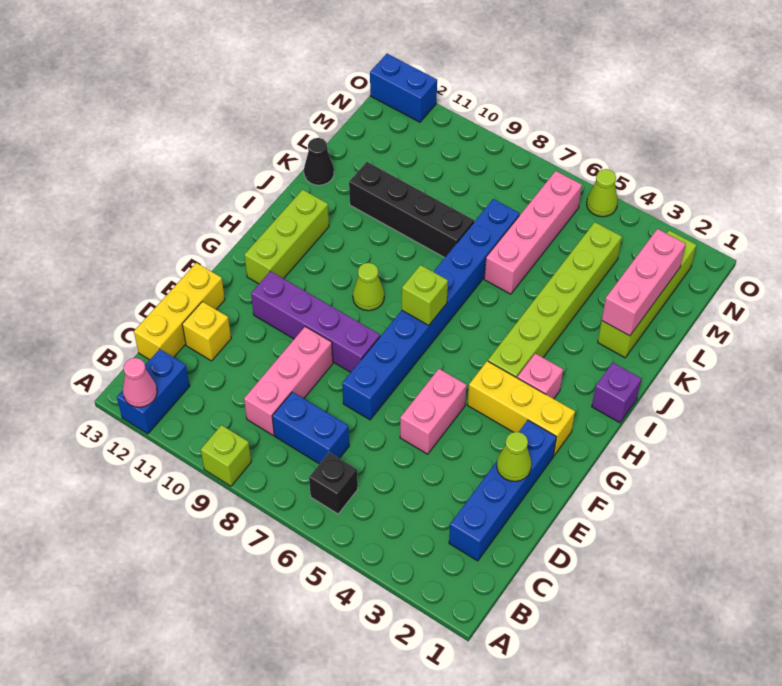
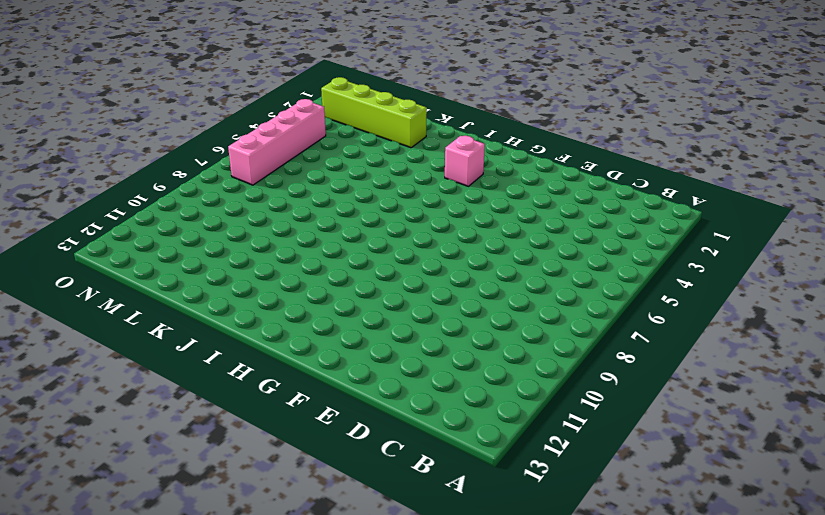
pink brick N4:N7 level 1 -> pink brick K6:N6 level 1
none -> lime brick A9 level 1
none -> blue brick A12:B12 level 1
none -> black brick B6 level 1

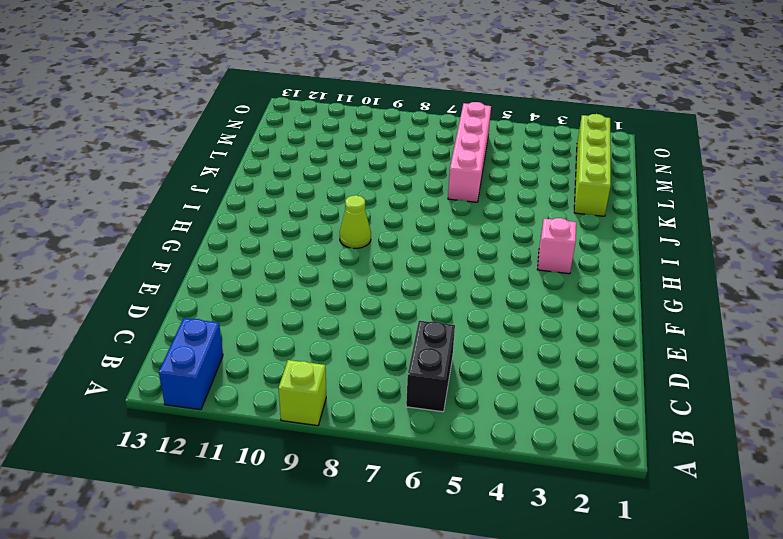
black brick B6:C6 level 1 -> black brick B6 level 1
none -> blue brick C2:F2 level 1
none -> blue brick C7:C8 level 1
none -> pink brick C9:E9 level 1

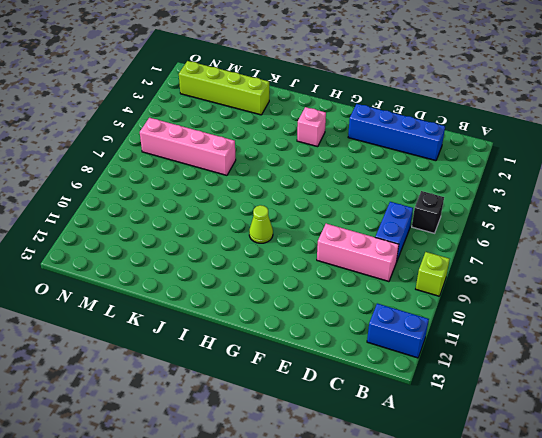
none -> yellow brick C13:E13 level 1
none -> yellow brick D12 level 1
none -> pink brick E5:F5 level 1

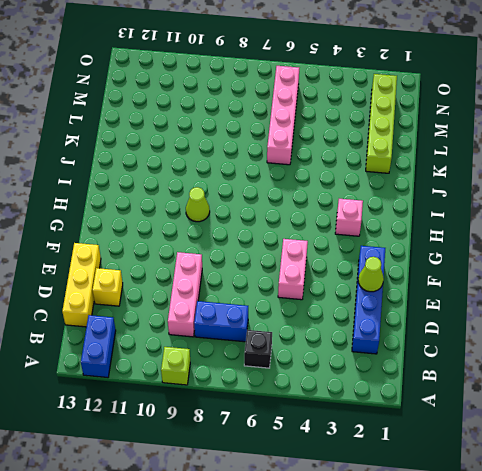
none -> blue brick E7:L7 level 1
none -> purple brick F8:F11 level 1
none -> yellow brick G2:G4 level 1

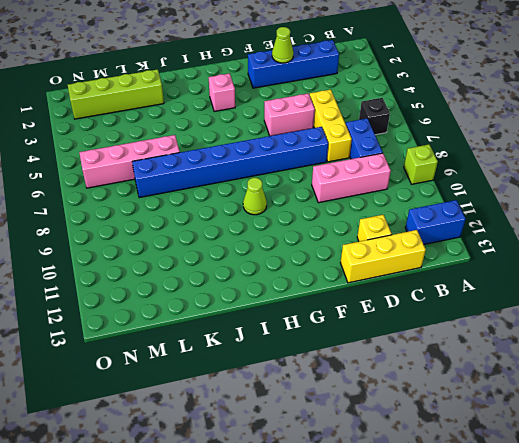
yellow brick D5:D7 level 1 -> yellow brick G2:G4 level 1
none -> purple brick F8:F11 level 1
none -> lime brick G12:I12 level 1
none -> lime brick H4:M4 level 1

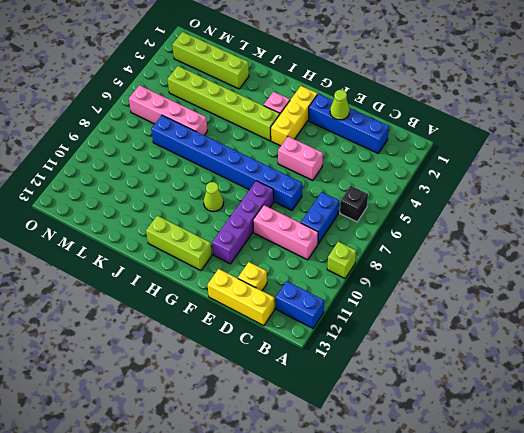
none -> purple brick I1 level 1
none -> black brick K8:K11 level 1
none -> black cone K13 level 1

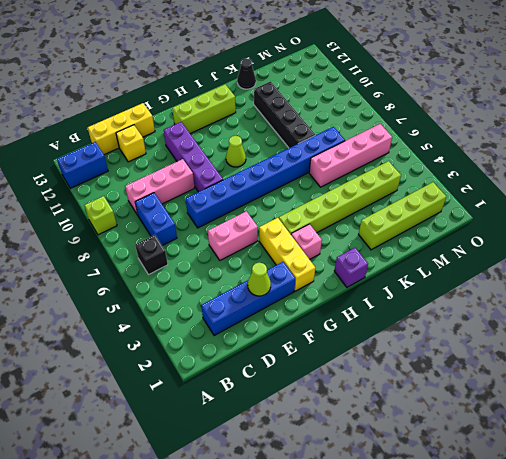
none -> lime cone O5 level 1
none -> blue brick O12:O13 level 1
none -> pink cone A12 level 2

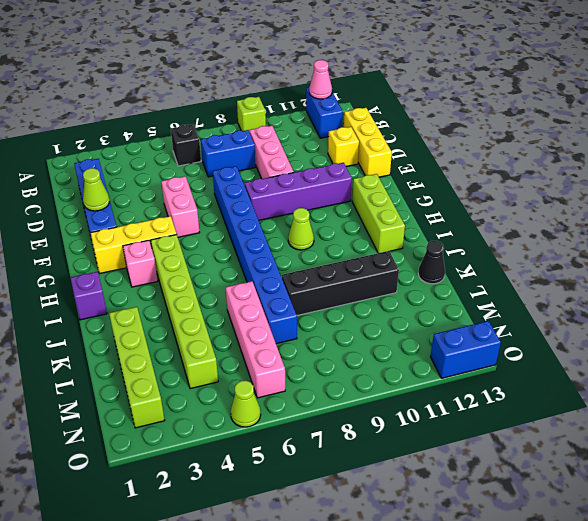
none -> lime brick H7 level 2
none -> pink brick K2:M2 level 2

